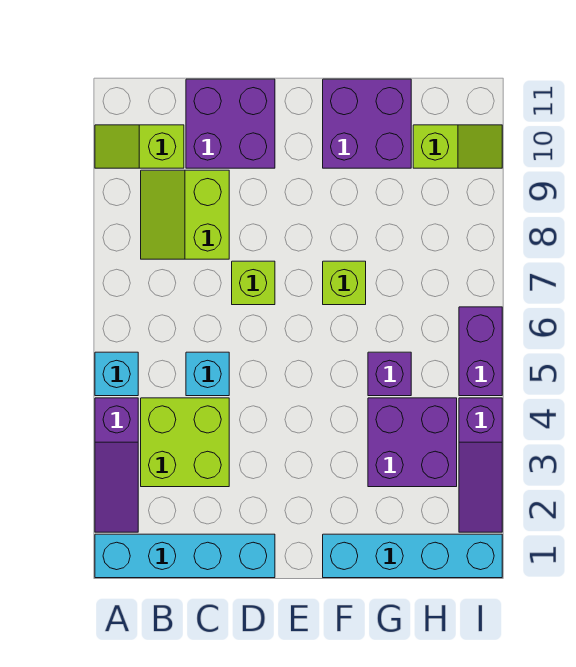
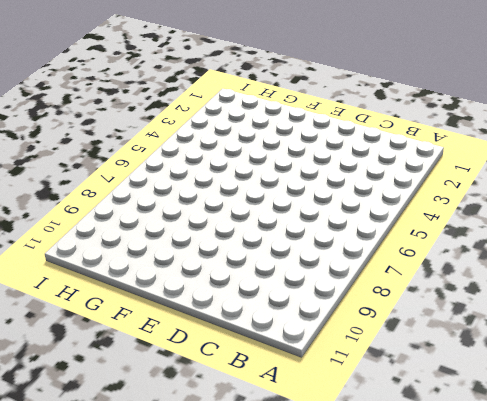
none -> cyan brick A1:D1 level 1
none -> purple slope A2:A4 level 1 top 4
none -> cyan brick A5 level 1

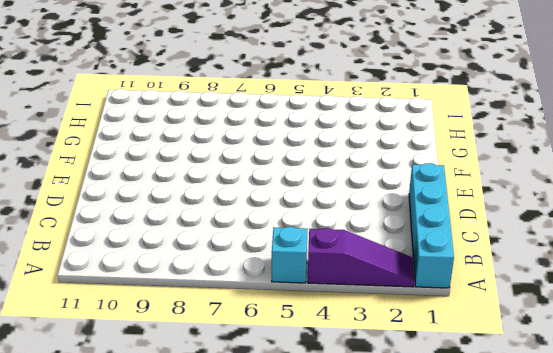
none -> lime slope A10:B10 level 1 top B
none -> lime brick B3:C4 level 1
none -> lime slope B8:C9 level 1 top C

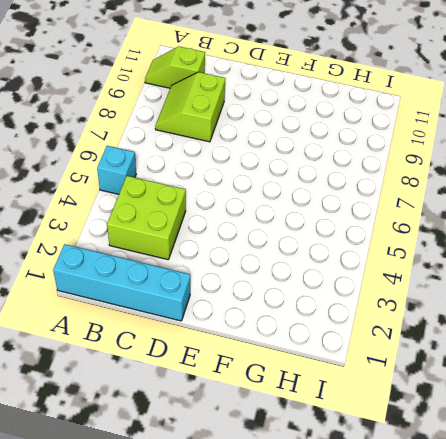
none -> purple slope A2:A4 level 1 top 4
none -> cyan brick C5 level 1
none -> purple brick C10:D11 level 1

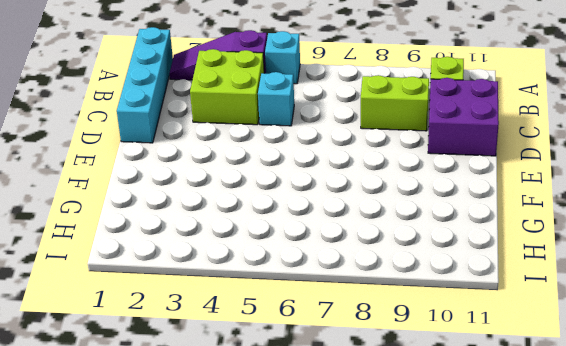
none -> lime brick D7 level 1
none -> cyan brick F1:I1 level 1
none -> lime brick F7 level 1

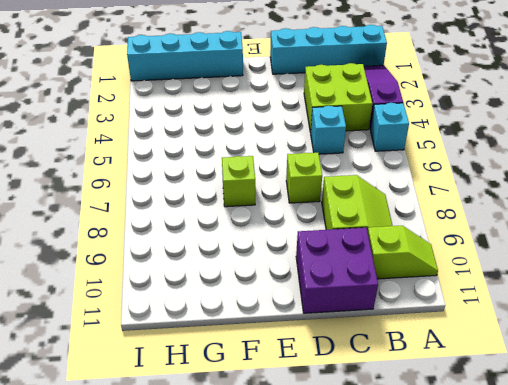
none -> purple brick F10:G11 level 1
none -> purple brick G3:H4 level 1
none -> purple brick G5 level 1

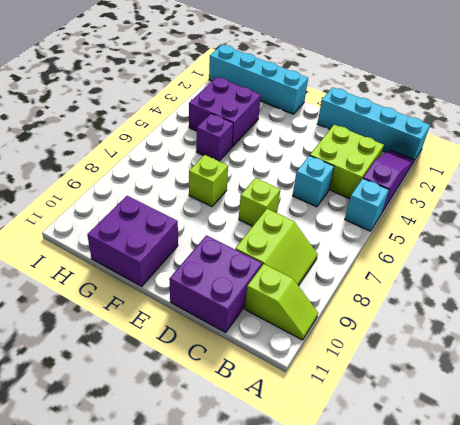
none -> lime slope H10:I10 level 1 top H
none -> purple slope I2:I4 level 1 top 4
none -> purple brick I5:I6 level 1

